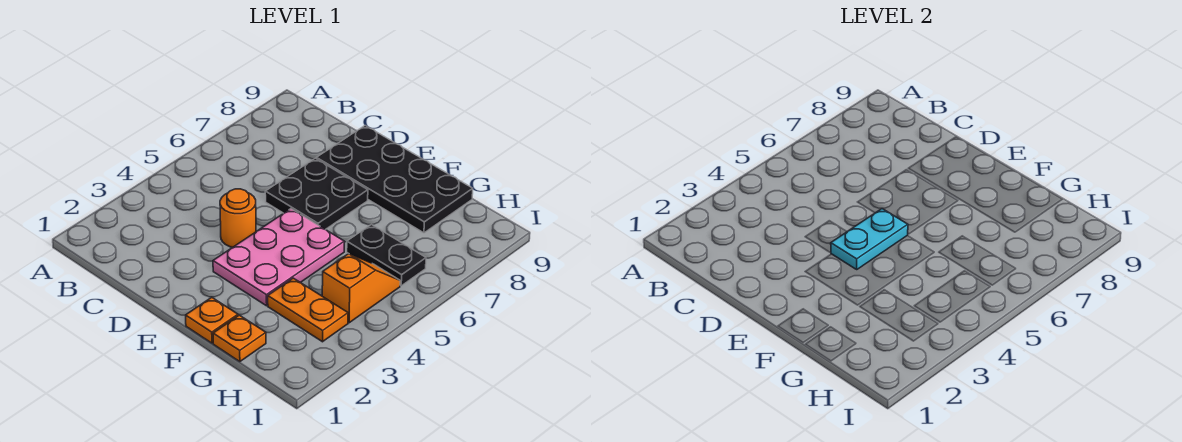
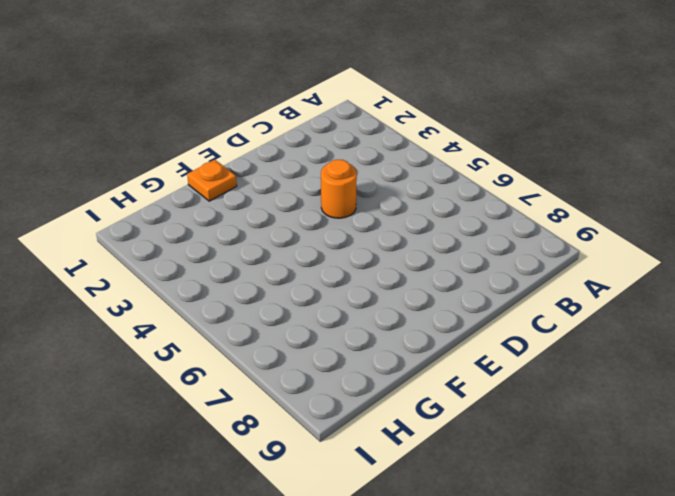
none -> black plate D6:E7 level 1
none -> black plate D8:G9 level 1

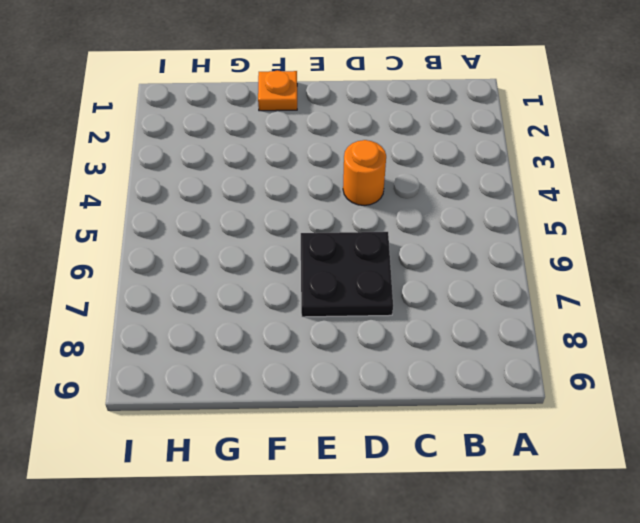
none -> black plate D8:G9 level 1
none -> pink plate E3:F5 level 1

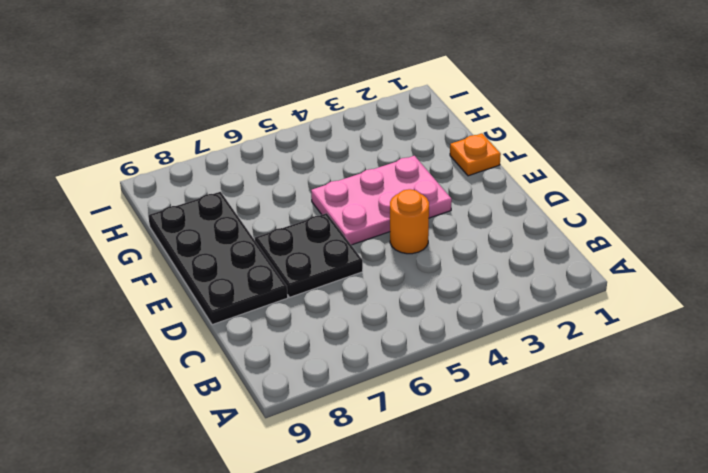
none -> orange plate G1 level 1
none -> orange plate G3:H3 level 1

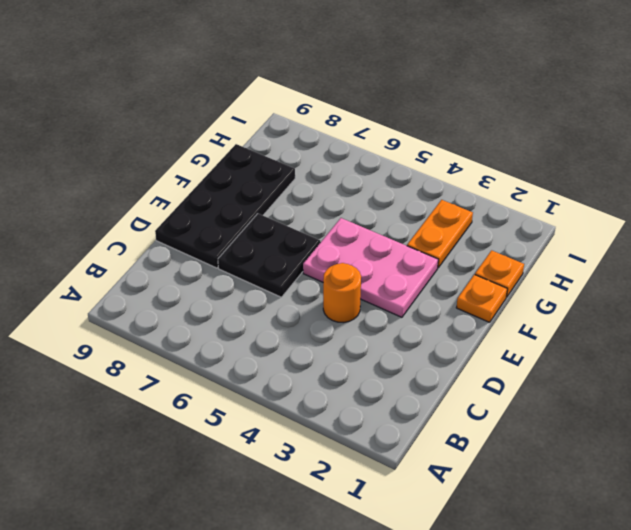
none -> black plate G6:H6 level 1
none -> orange slope H4:H5 level 1 top 4

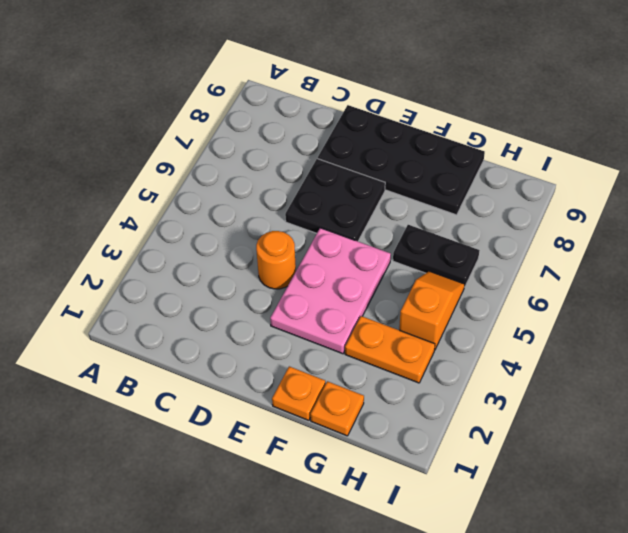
none -> cyan plate E4:E5 level 2

